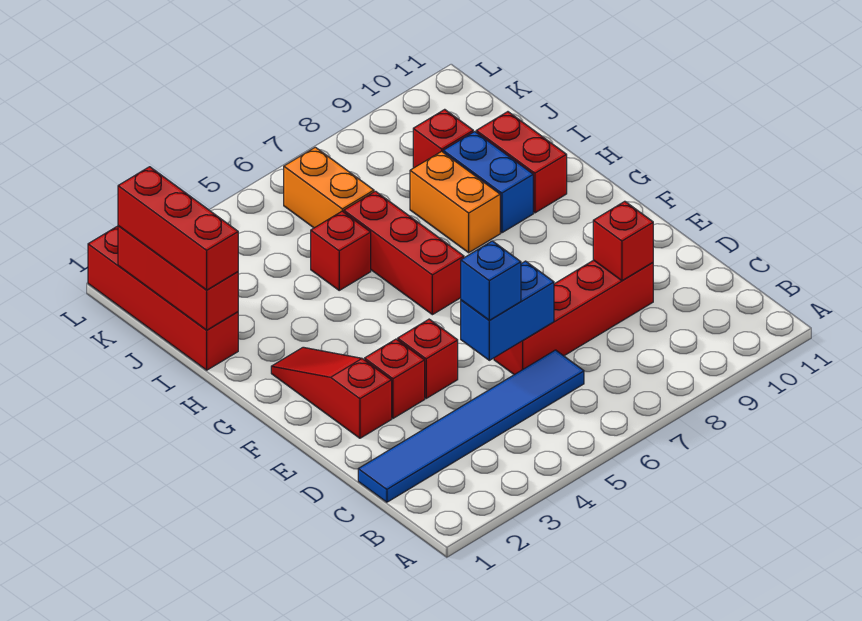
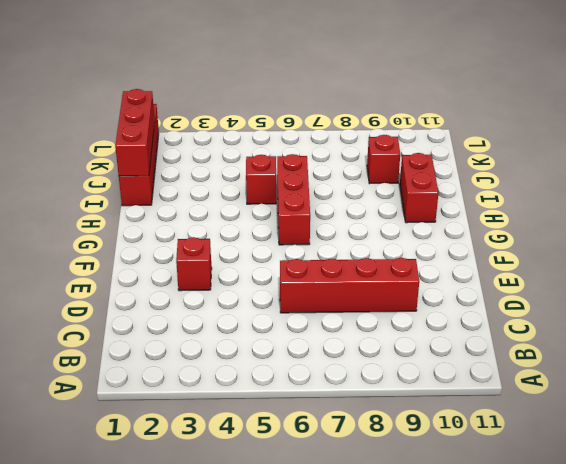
none -> blue tile C1:C6 level 1
none -> red slope E2:G2 level 1 top E
none -> red brick E4 level 1

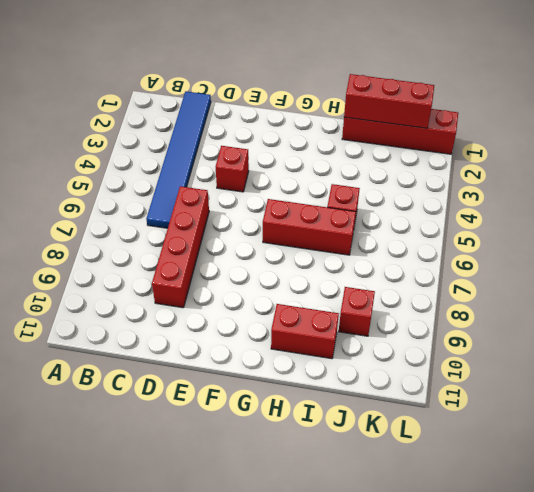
none -> red slope E2:G2 level 1 top E
none -> red brick E3 level 1
none -> orange brick H8:I8 level 1

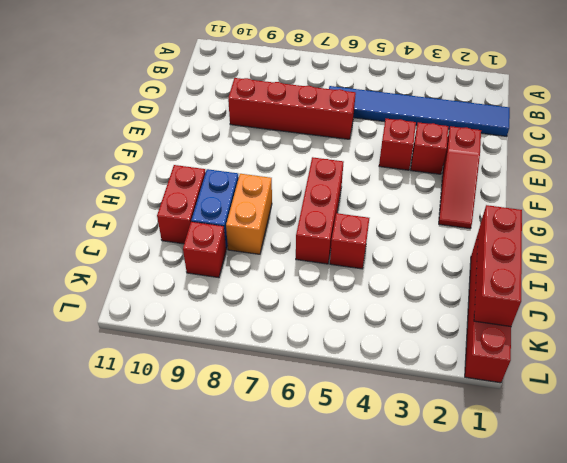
none -> orange brick J6:K6 level 1
none -> blue brick D5:D6 level 2
none -> red brick D9 level 2

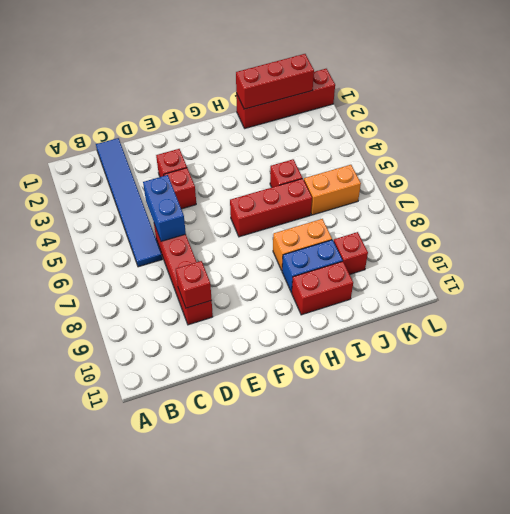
none -> red slope E2:G2 level 1 top E
none -> blue brick D5 level 3
none -> red brick I1:K1 level 3

